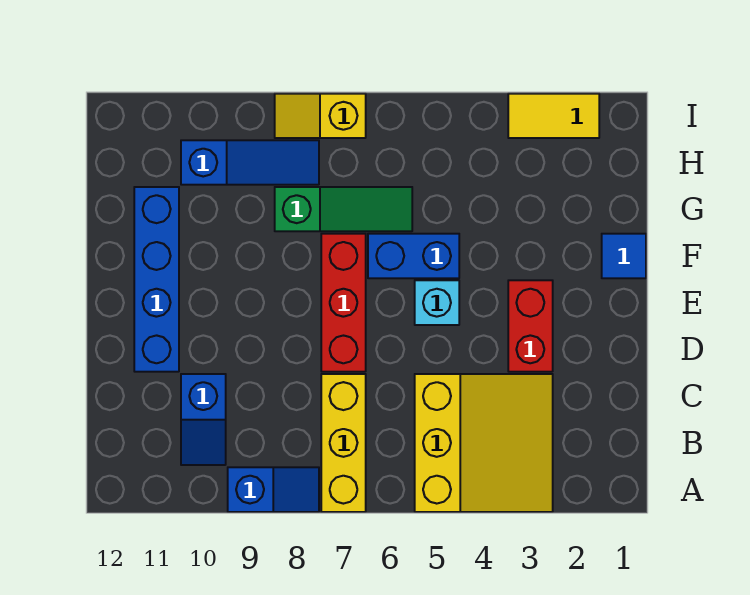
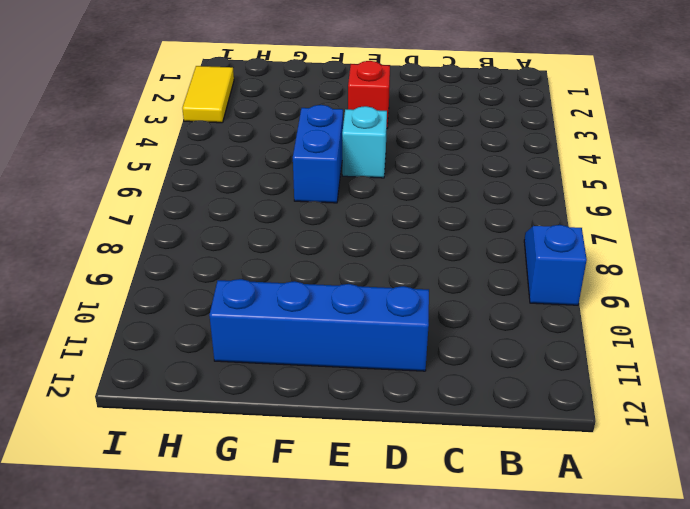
red brick E3 level 1 -> red brick D3:E3 level 1
none -> yellow slope A3:C5 level 1 top 5
none -> yellow brick A7:C7 level 1
none -> blue slope B10:C10 level 1 top C

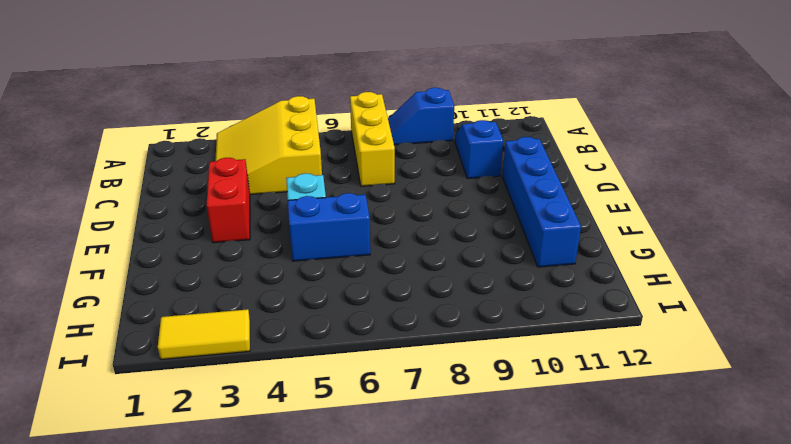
none -> red brick D7:F7 level 1
none -> blue tile F1 level 1
none -> green slope G6:G8 level 1 top 8

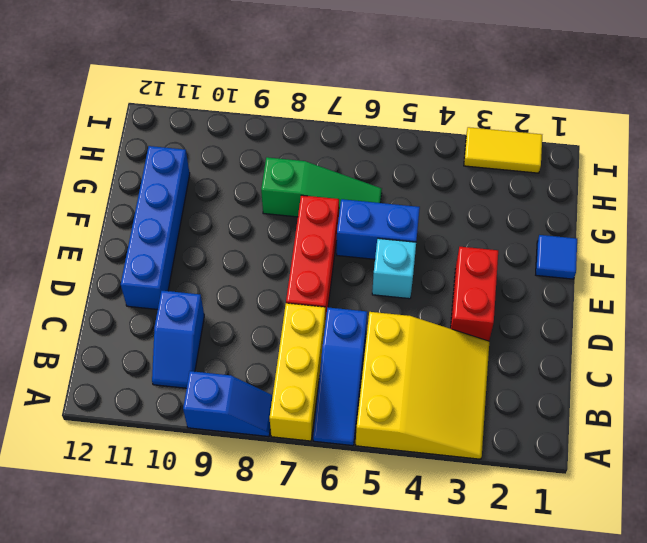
blue slope A6:C6 level 1 top C -> blue slope H8:H10 level 1 top 10
none -> yellow slope I7:I8 level 1 top 7

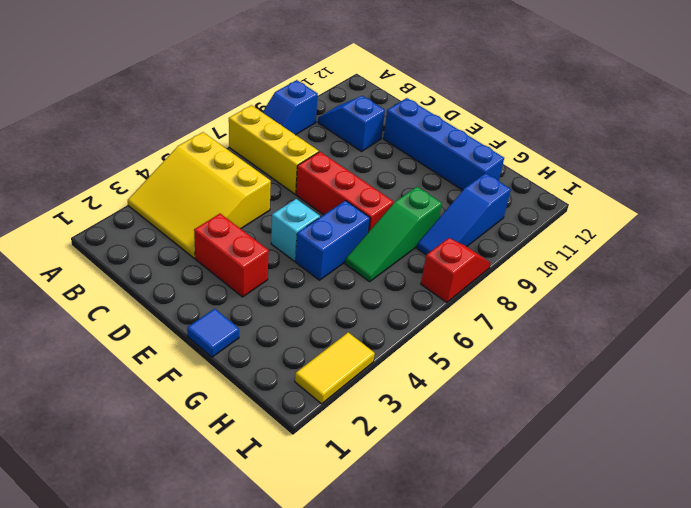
red slope I7:I8 level 1 top 7 -> yellow slope I7:I8 level 1 top 7

